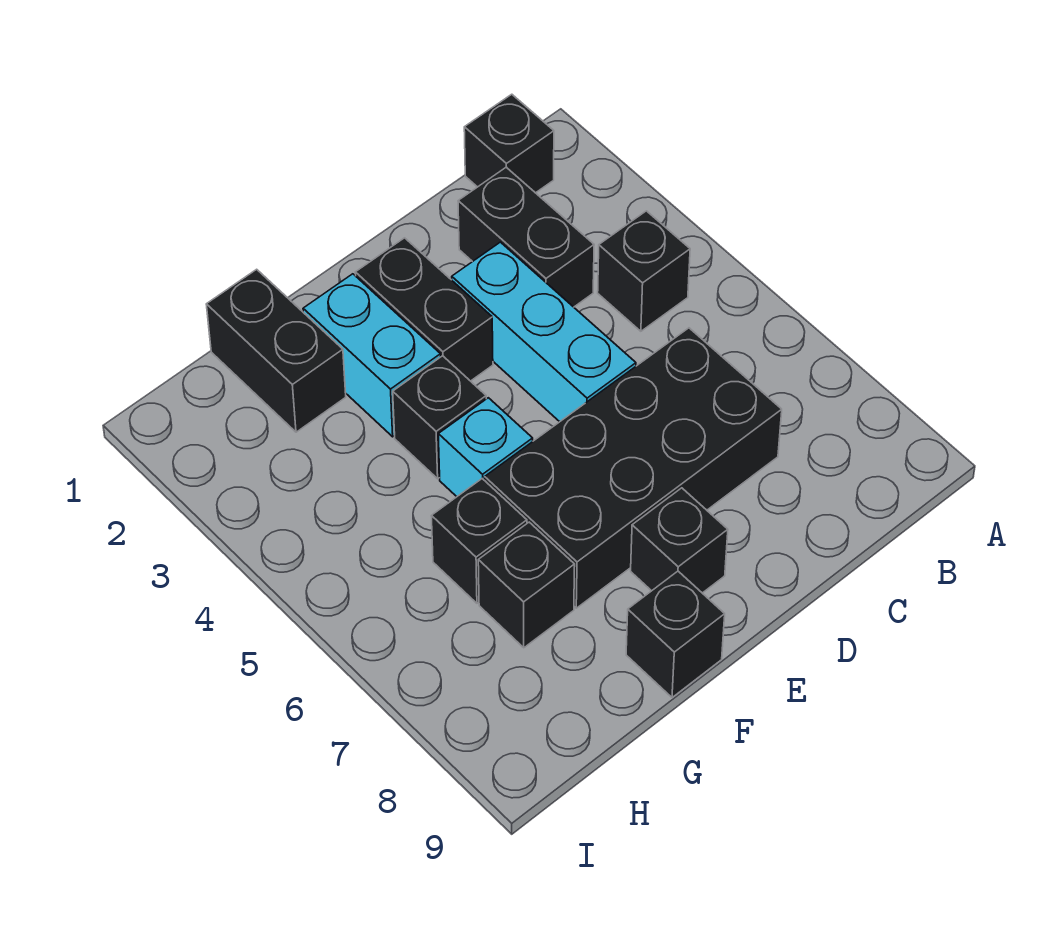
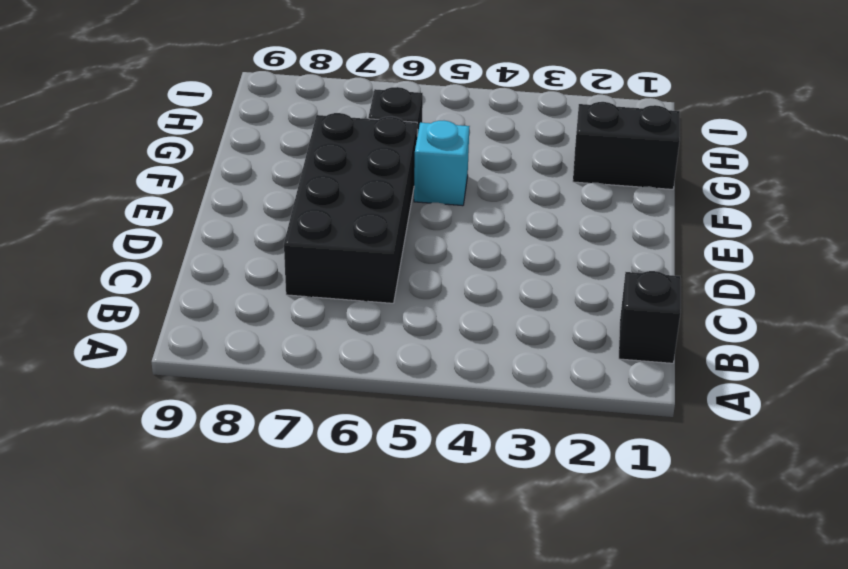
none -> black brick B4 level 1
none -> black brick C2:C3 level 1
none -> cyan brick D3:D5 level 1

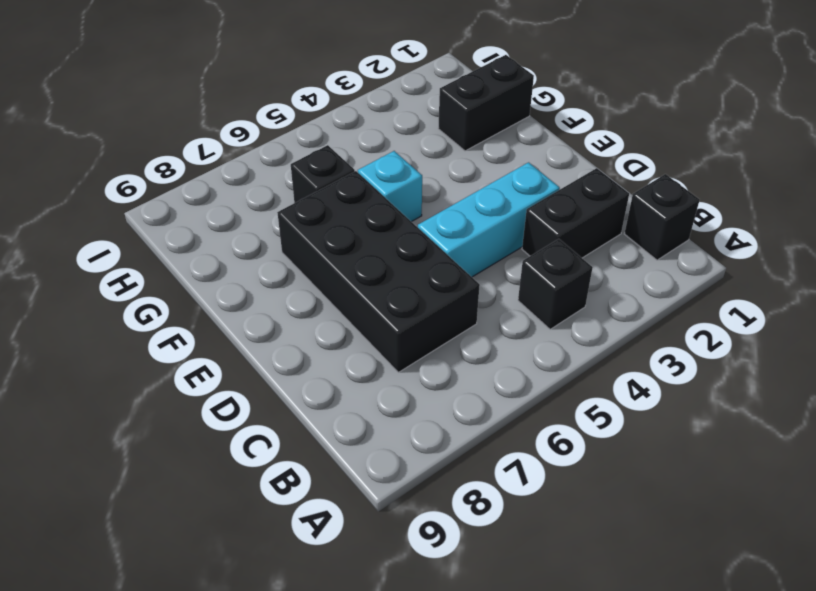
none -> black brick E2:E3 level 1
none -> black brick E8 level 1
none -> cyan brick F2:F3 level 1

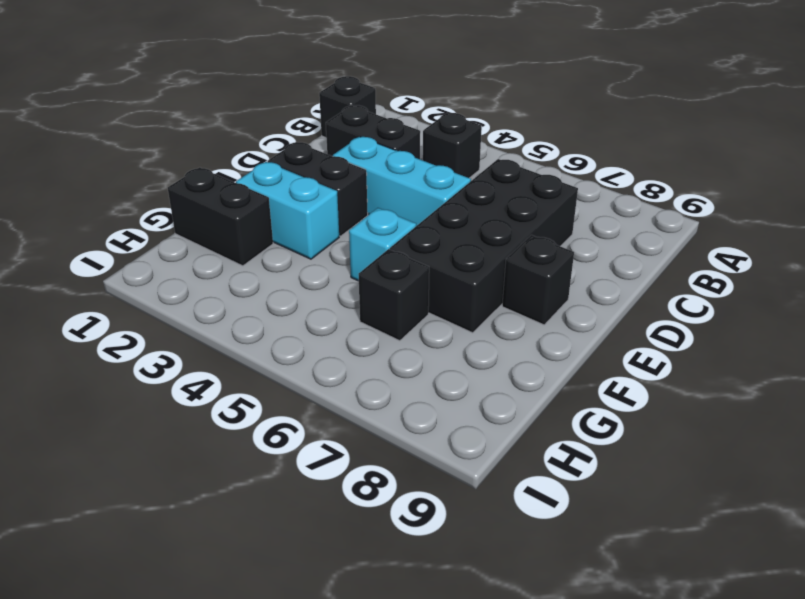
none -> black brick F4 level 1
none -> black brick F9 level 1
none -> black brick G7 level 1

